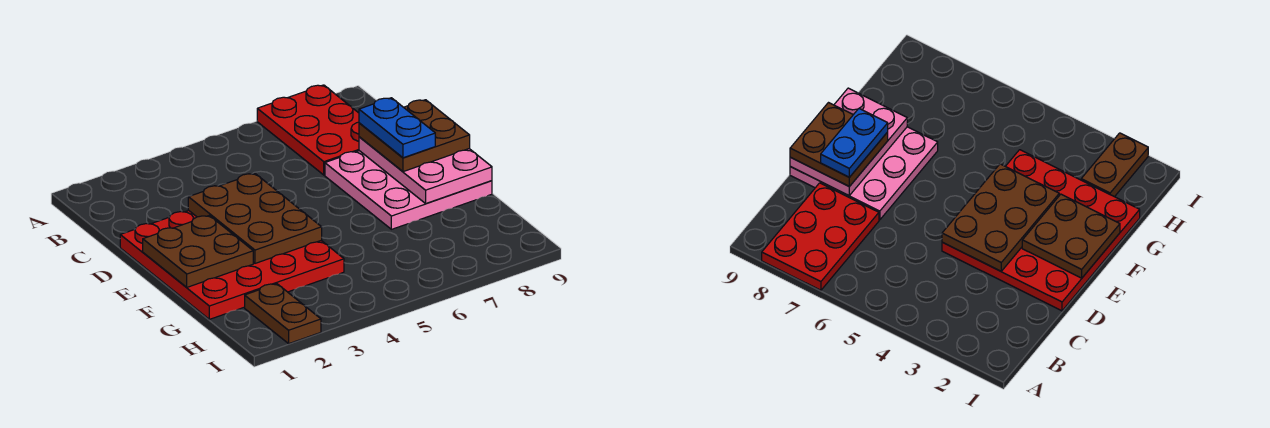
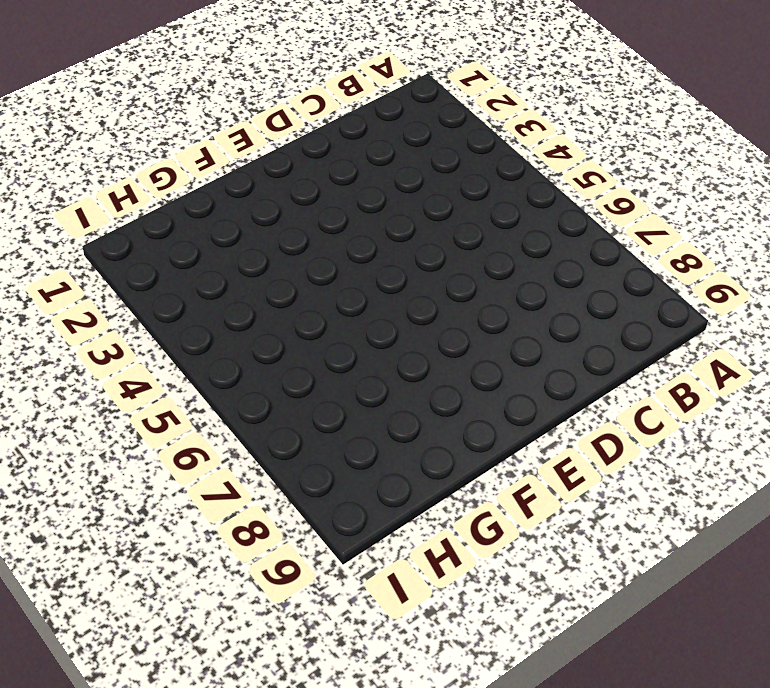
none -> red plate A7:C8 level 1
none -> red plate D1:G4 level 1

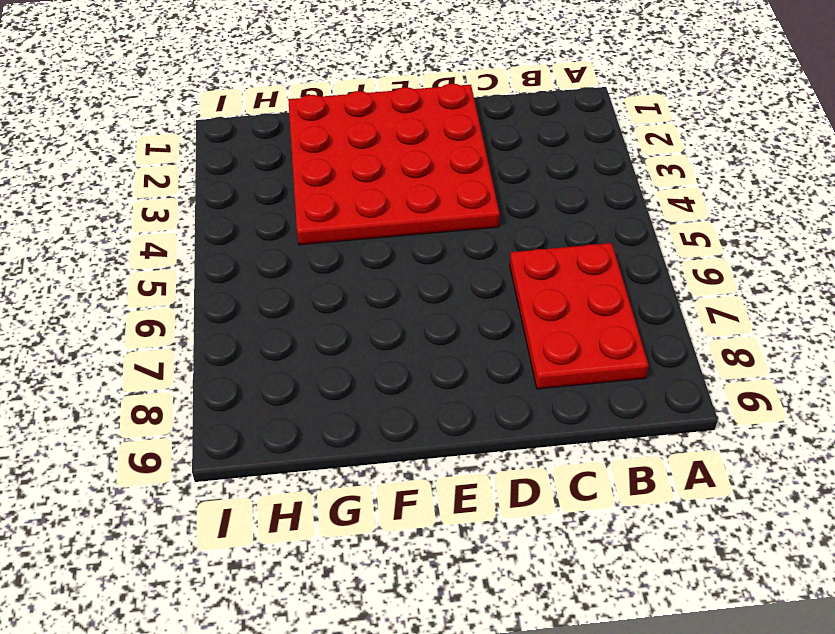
red plate B6:C8 level 1 -> red plate A7:C8 level 1
none -> pink plate D7:F9 level 1
none -> brown plate H2:I2 level 1

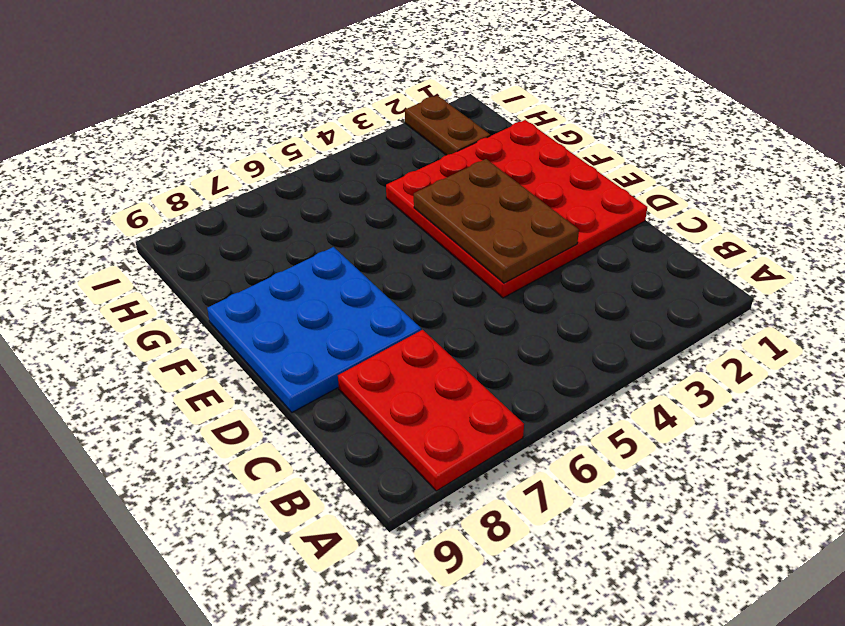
blue plate D7:F9 level 1 -> pink plate D7:F9 level 1
none -> pink plate D8:F9 level 2
none -> brown plate E1:F2 level 2

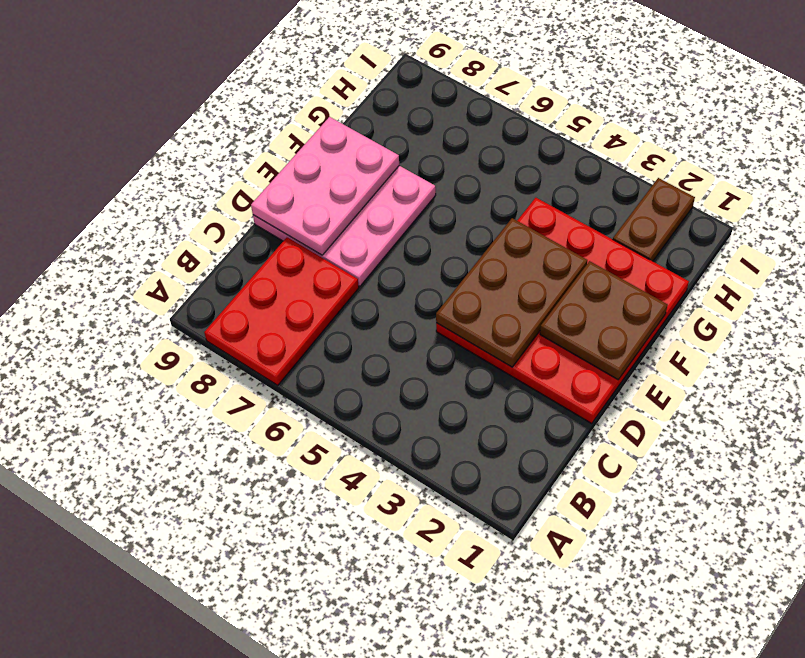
none -> brown plate D8:E9 level 3
none -> blue plate D8:E8 level 4

